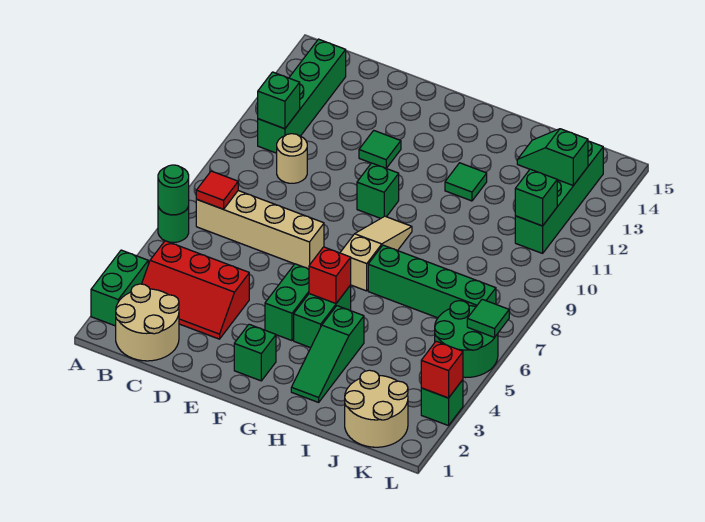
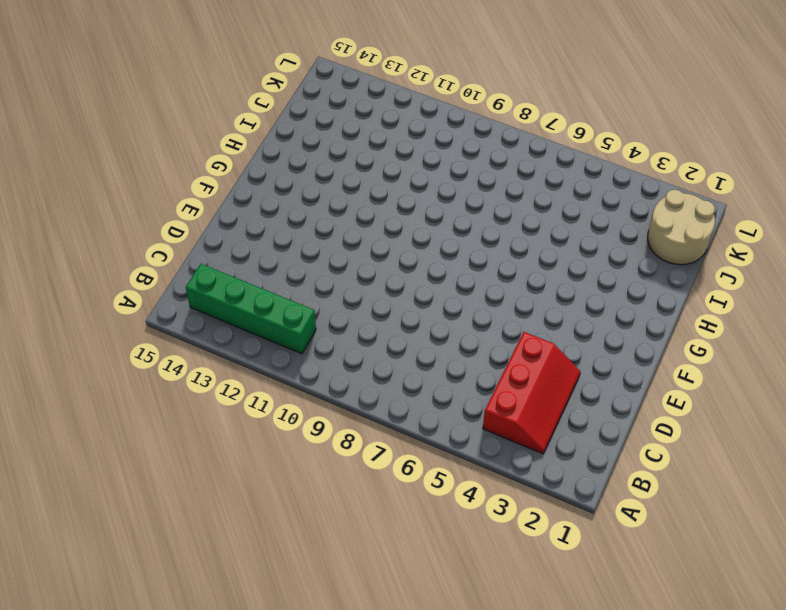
none -> green brick A2:A3 level 1
none -> green round brick A6 level 1
none -> tan round brick B1:C2 level 1

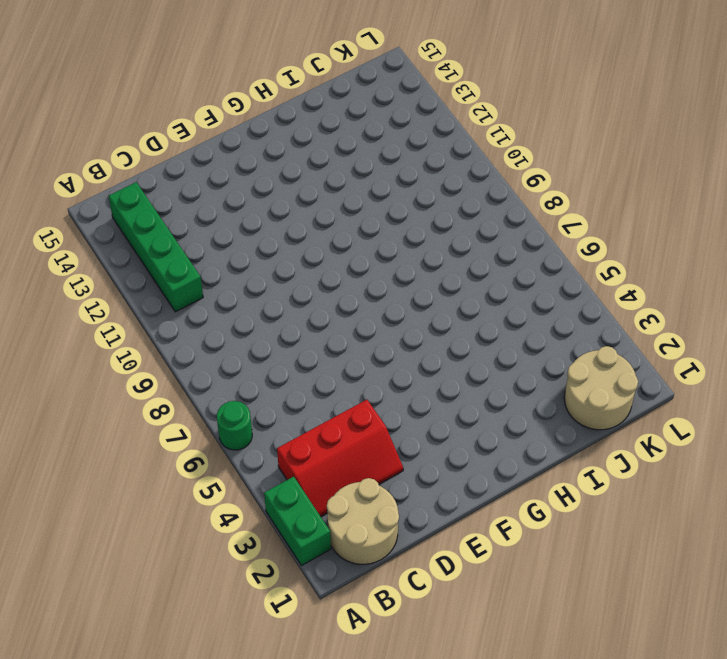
none -> tan brick B7:E7 level 1
none -> tan round brick C10 level 1
none -> green tile E12 level 1

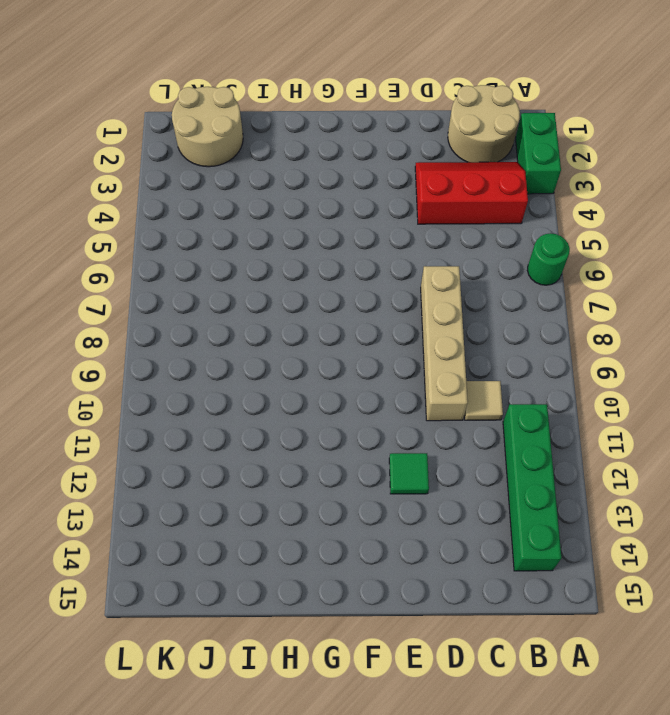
tan tile C10 level 1 -> tan round brick C10 level 1
tan brick D7:D10 level 1 -> tan brick B7:E7 level 1
none -> green brick F2 level 1
none -> green brick F4:F5 level 1
none -> green brick F10 level 1

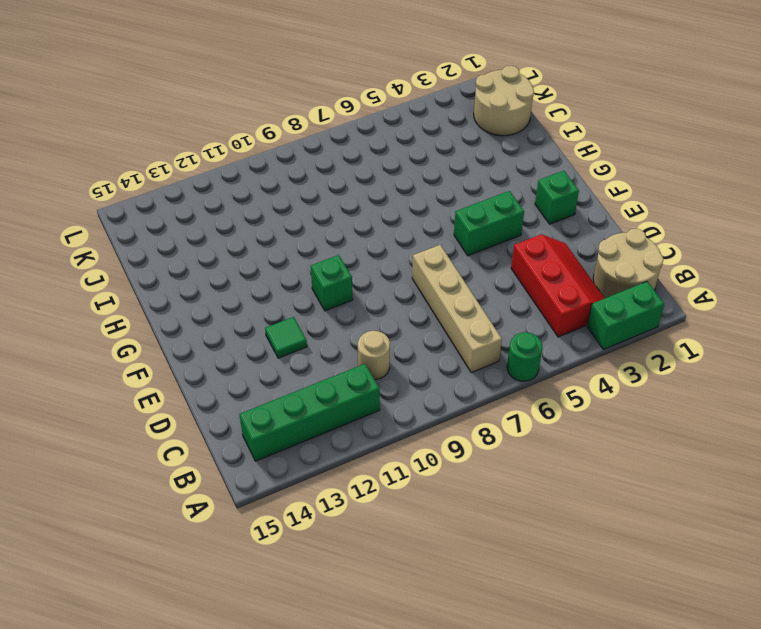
none -> green brick G4:G5 level 1
none -> tan slope G7:G9 level 1 top 7
none -> green slope H2:H4 level 1 top 4

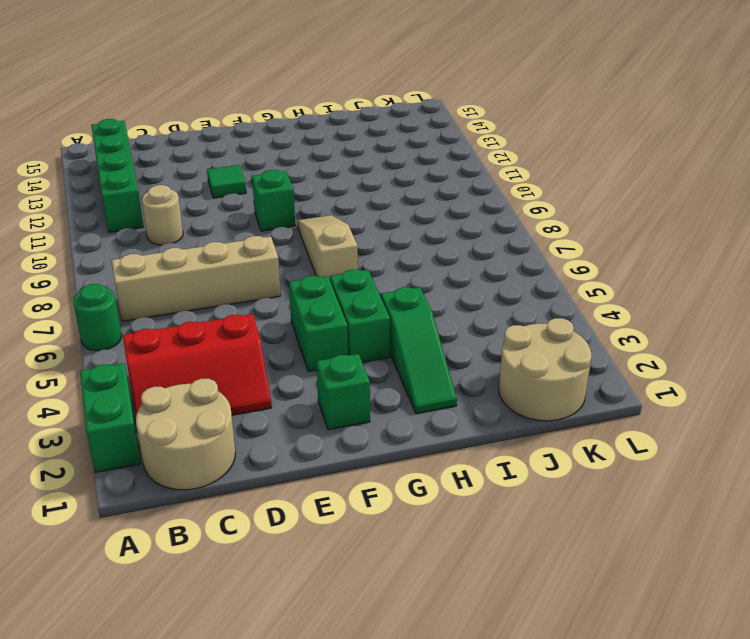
none -> green brick H7:K7 level 1
none -> green tile H12 level 1
none -> green round brick K5:L6 level 1

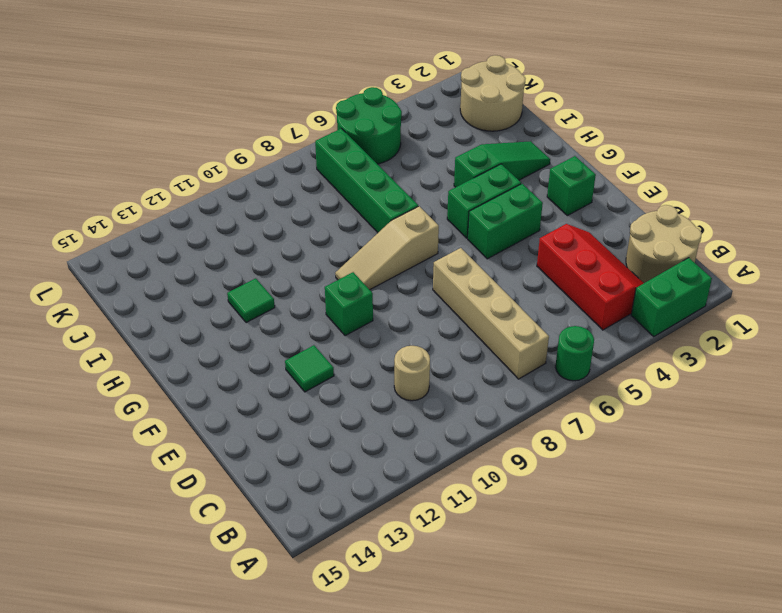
none -> green brick B11:B14 level 1
none -> green brick K11:K14 level 1
none -> green brick L3 level 1

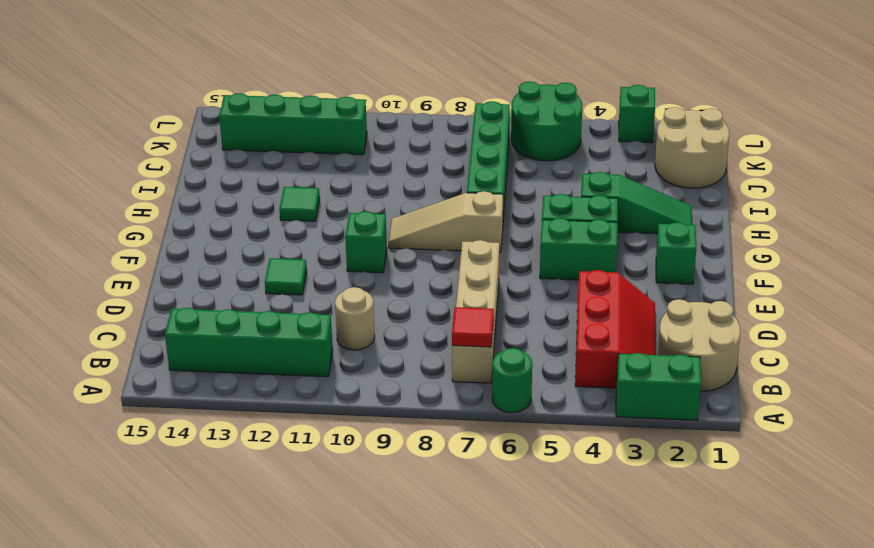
none -> green round brick A6 level 2
none -> green brick B11 level 2
none -> red brick G5 level 2

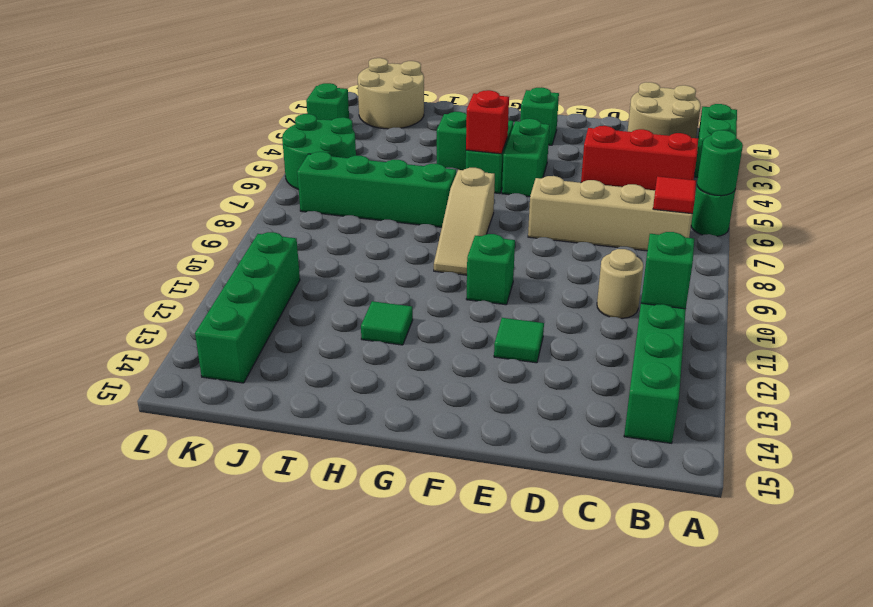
none -> green slope J13:K13 level 2 top K
none -> green brick K11 level 2
none -> red brick L3 level 2

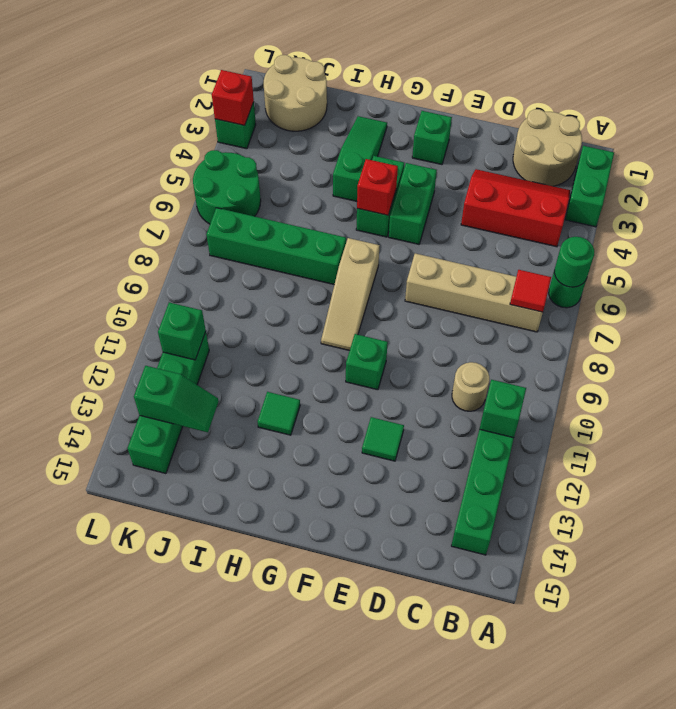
none -> green tile L6 level 2

